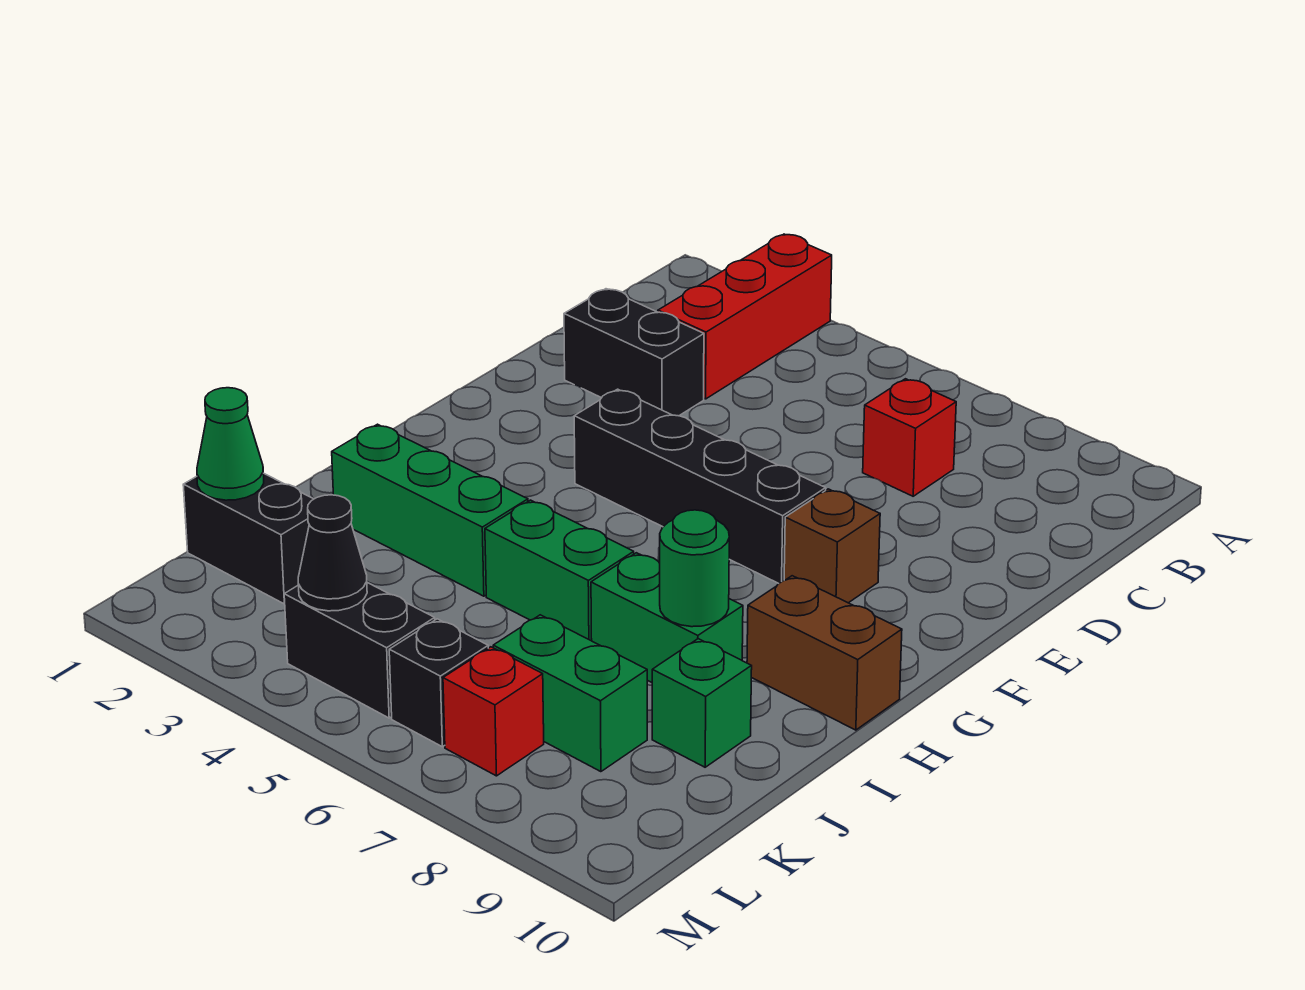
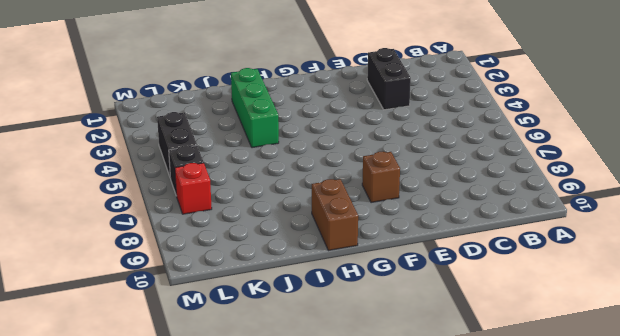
none -> red brick A3:C3 level 1
none -> red brick C7 level 1
none -> black brick F4:F7 level 1

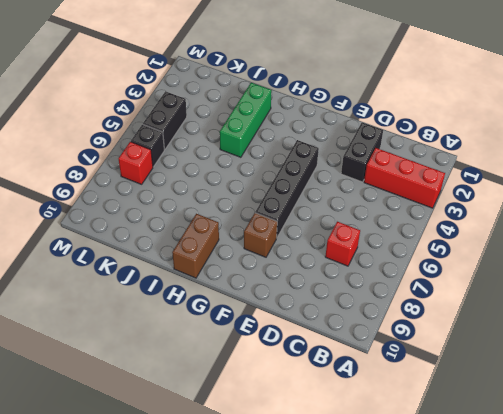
none -> green brick I5:I6 level 1
none -> green brick I7:I8 level 1
none -> green brick J9 level 1

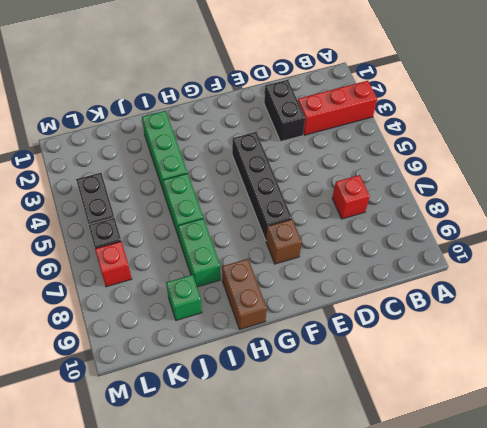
none -> black brick K1:K2 level 1
none -> green brick K7:K8 level 1
none -> green round brick I8 level 2

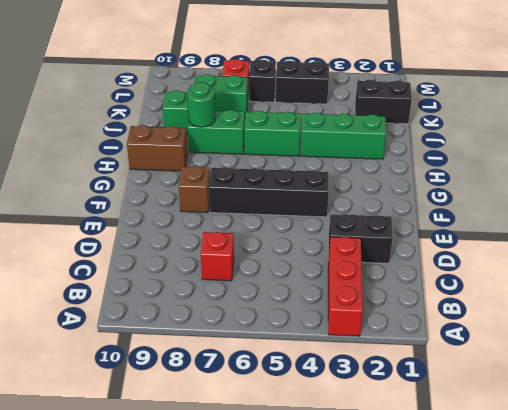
none -> green cone K1 level 2
none -> black cone L4 level 2

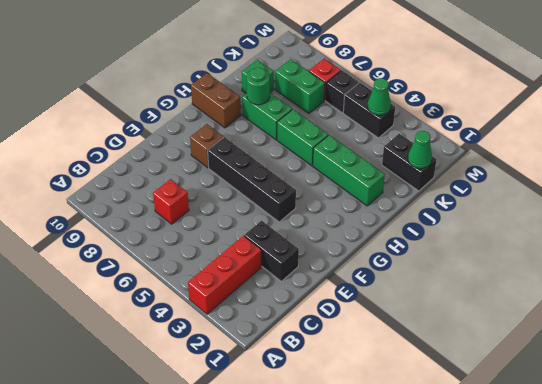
green cone L4 level 2 -> black cone L4 level 2

